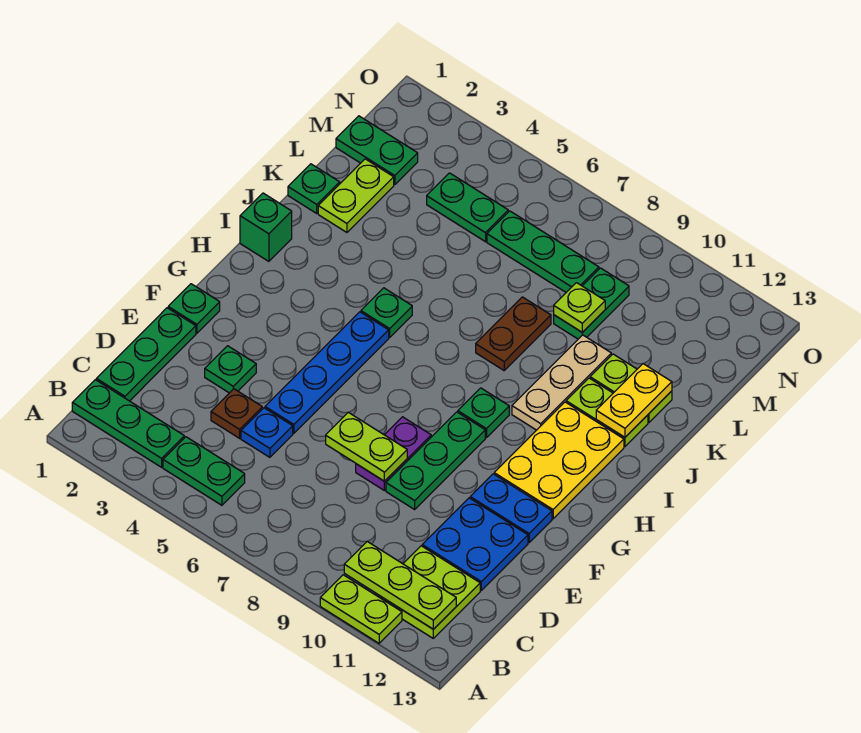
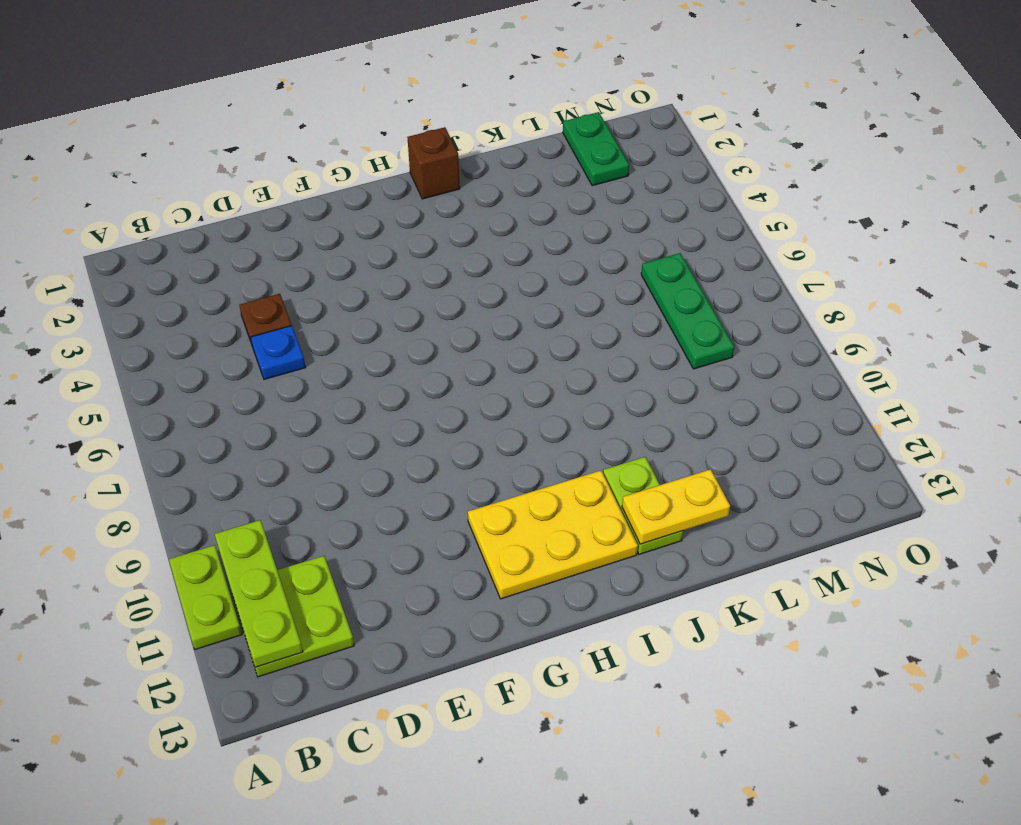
brown brick I1 level 1 -> green brick I1 level 1
none -> green plate B1:B3 level 1
none -> green plate B4:B5 level 1
none -> green plate C1:E1 level 1
none -> blue plate D11:E12 level 1

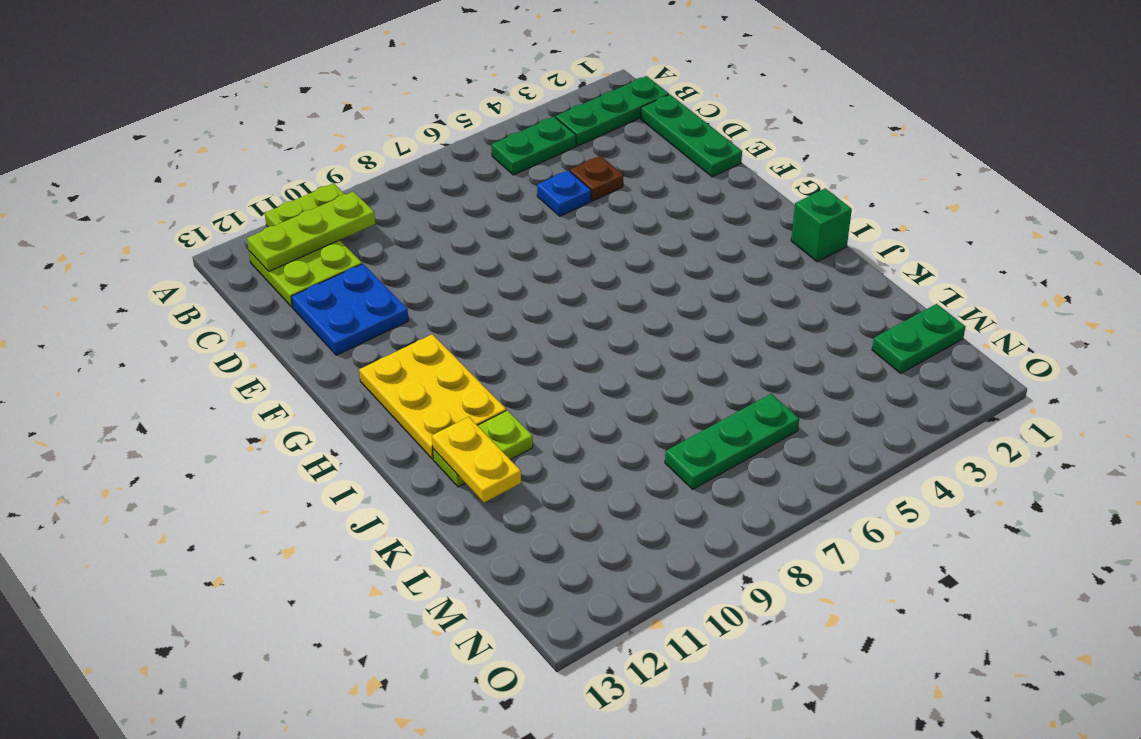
none -> green plate E3 level 1
none -> blue plate E5:H5 level 1
none -> purple plate E8:F8 level 1
none -> green plate E9:G9 level 1

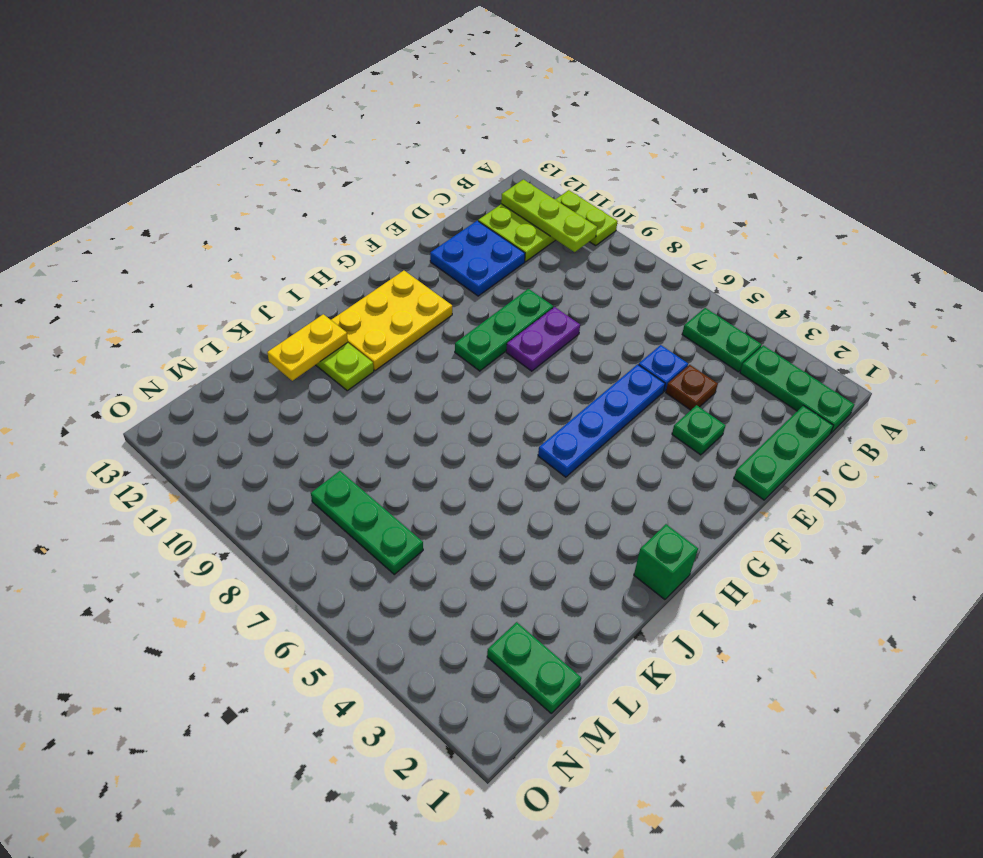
none -> green plate F1 level 1
none -> blue plate F11:F12 level 1
none -> green plate H9 level 1
none -> green plate I5 level 1

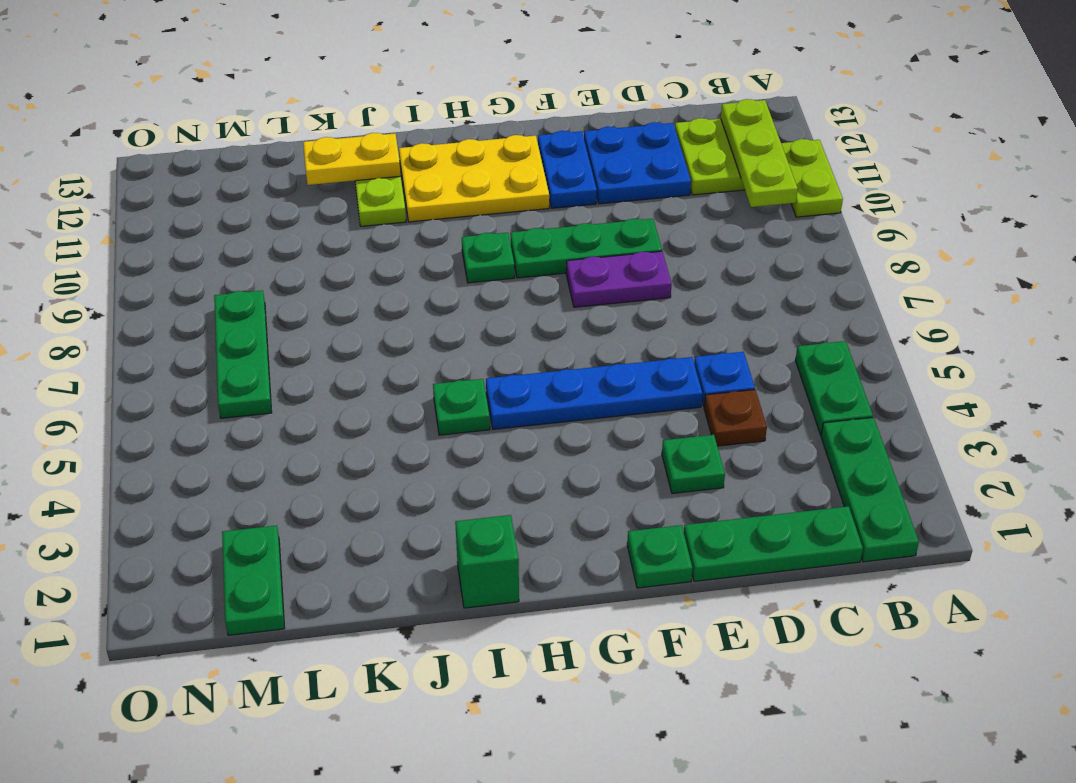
none -> tan plate I10:K10 level 1
none -> brown plate J8:K8 level 1
none -> green plate K1 level 1
none -> lime plate K2:L2 level 1

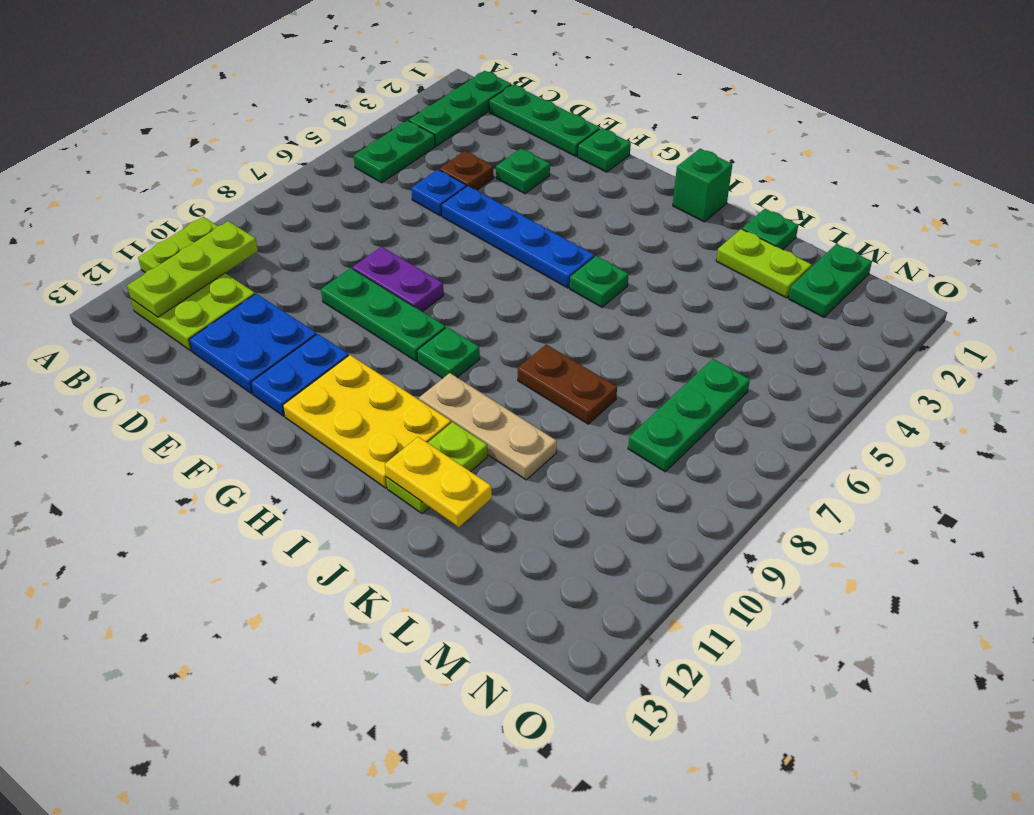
none -> lime plate K11:K12 level 1
none -> green plate L9:M9 level 1
none -> green plate M4:M5 level 1
none -> lime plate E7:E8 level 2

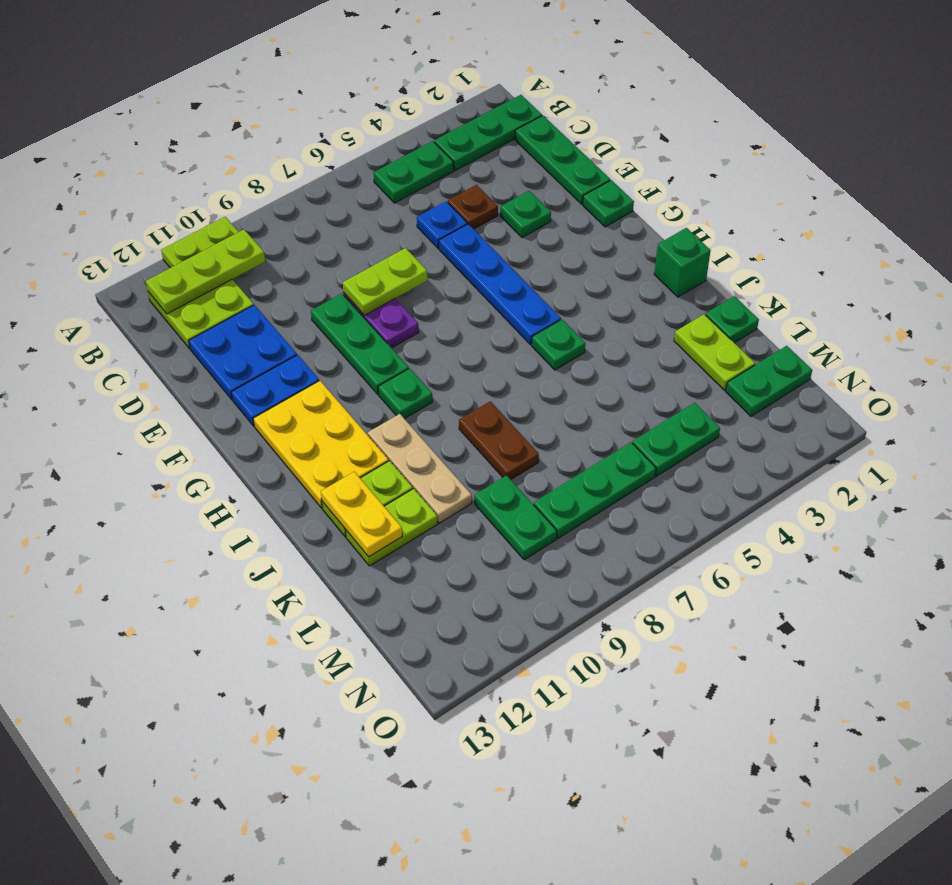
none -> lime plate L9 level 2

